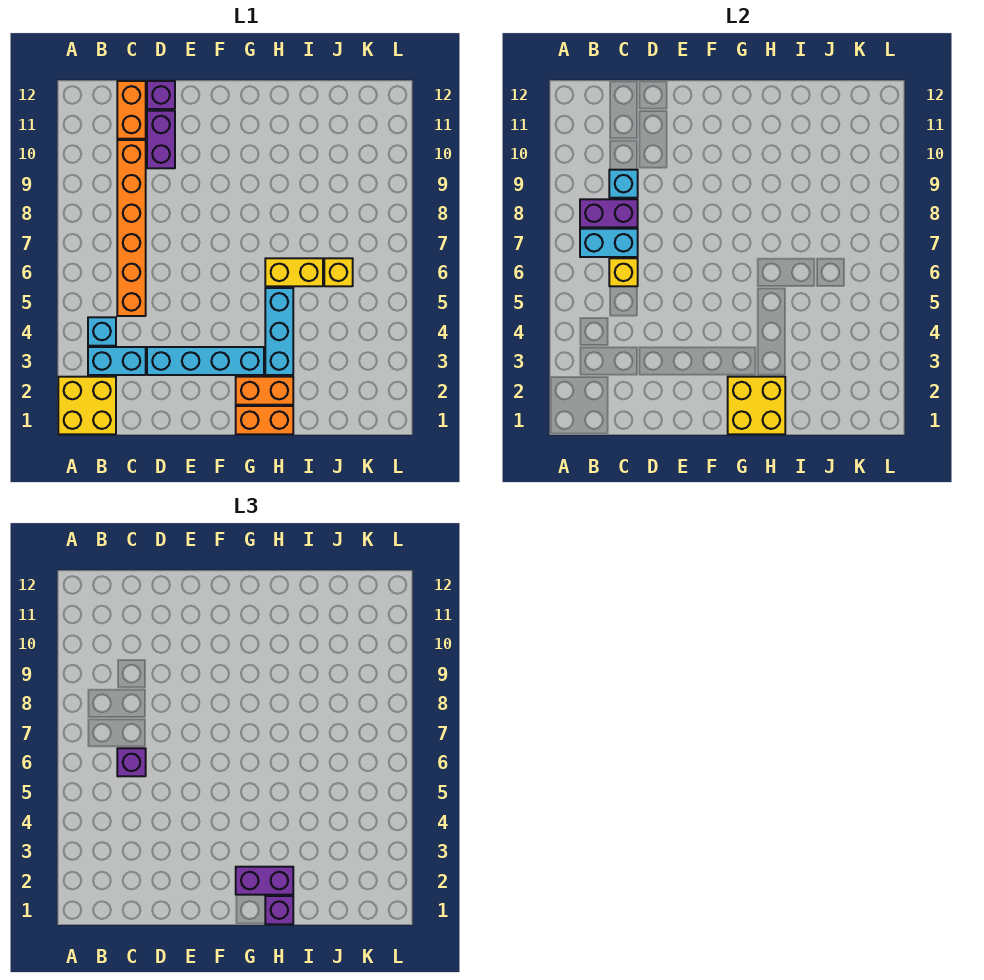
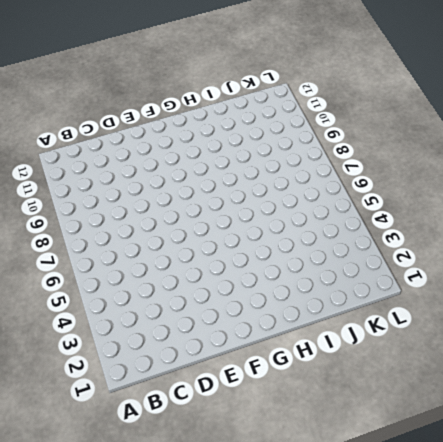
none -> yellow brick A1:B2 level 1
none -> cyan brick B3:C3 level 1
none -> cyan brick B4 level 1

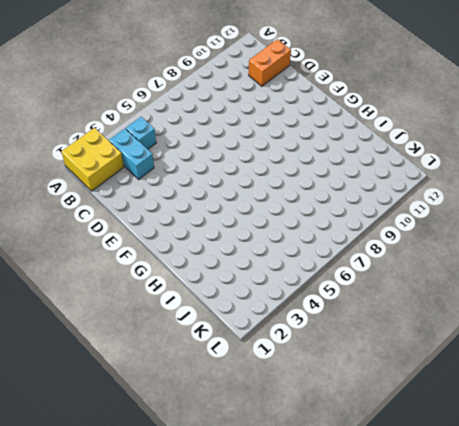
none -> orange brick C5:C10 level 1
none -> cyan brick D3:G3 level 1
none -> purple brick D10:D11 level 1

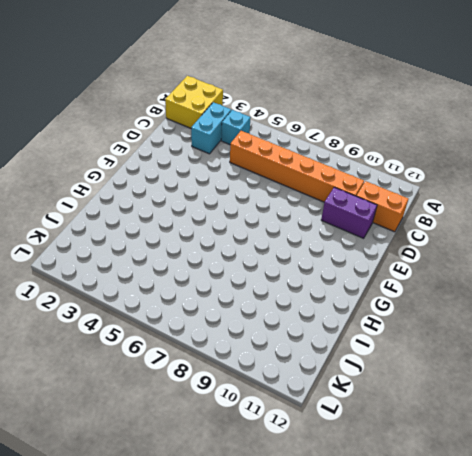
none -> cyan brick D3:G3 level 1
none -> purple brick D12 level 1
none -> orange brick G1:H1 level 1

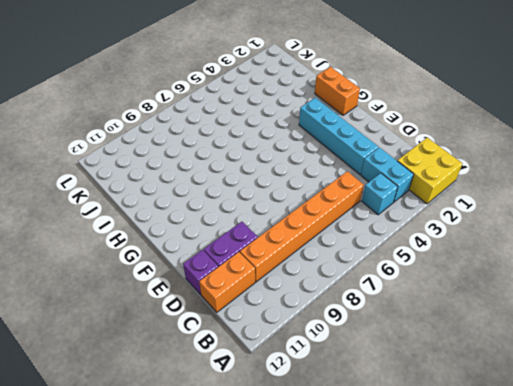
none -> orange brick G2:H2 level 1
none -> cyan brick H3:H5 level 1
none -> yellow brick H6:I6 level 1

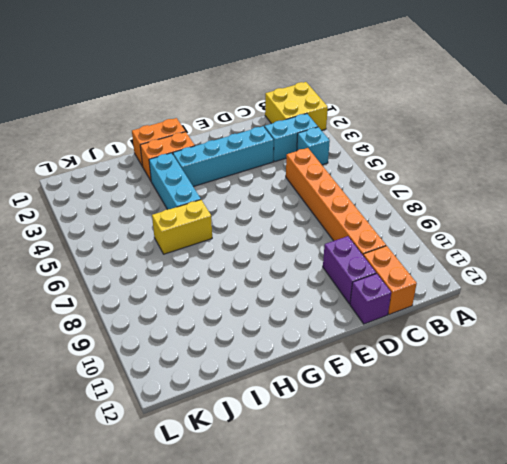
none -> yellow brick J6 level 1
none -> cyan brick B7:C7 level 2
none -> purple brick B8:C8 level 2

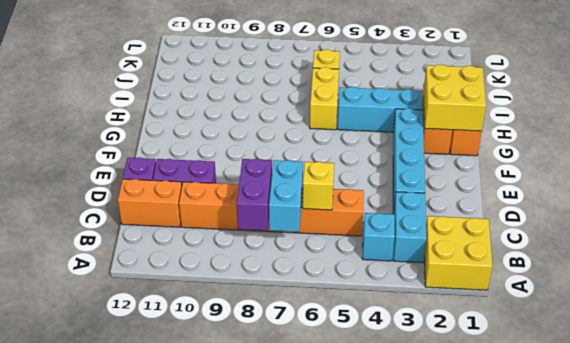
none -> cyan brick C9 level 2
none -> purple brick C6 level 3
none -> purple brick G2:H2 level 3

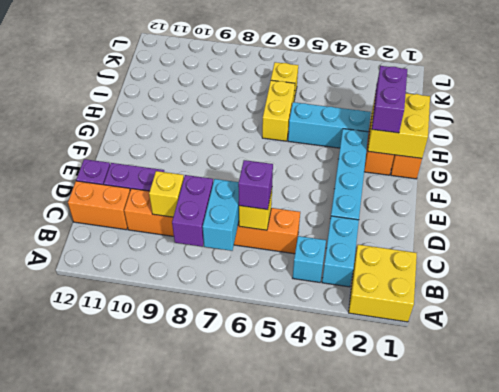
yellow brick C9 level 2 -> cyan brick C9 level 2
none -> purple brick H1 level 3

